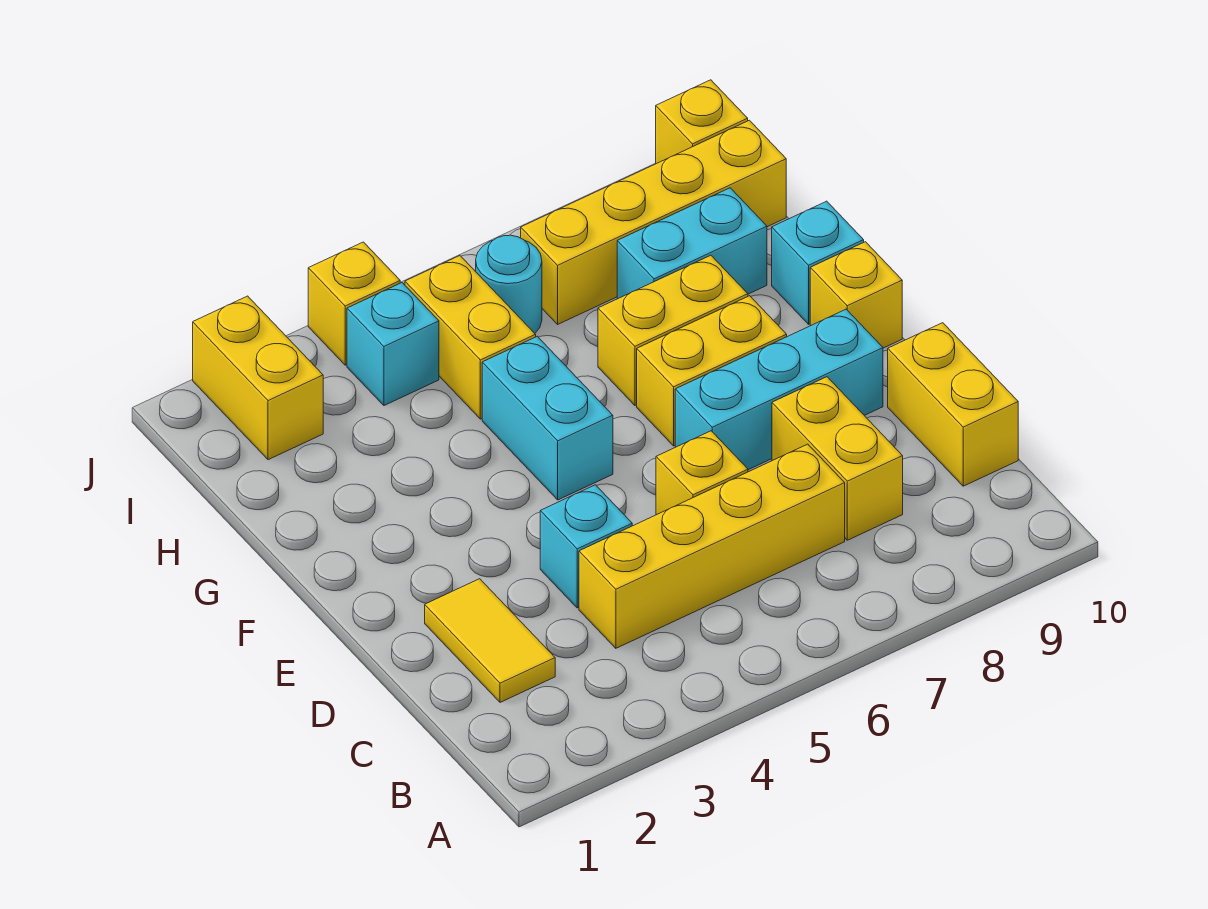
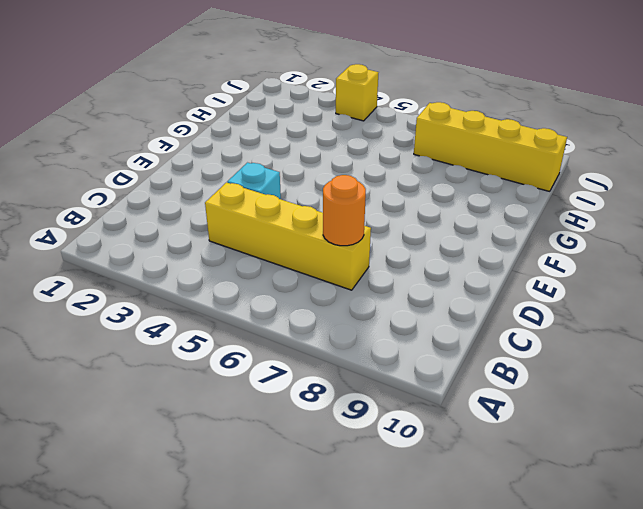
orange round brick C7 level 2 -> none
none -> yellow tile C2:D2 level 1
none -> yellow brick C8:D8 level 1
none -> yellow brick C10:D10 level 1

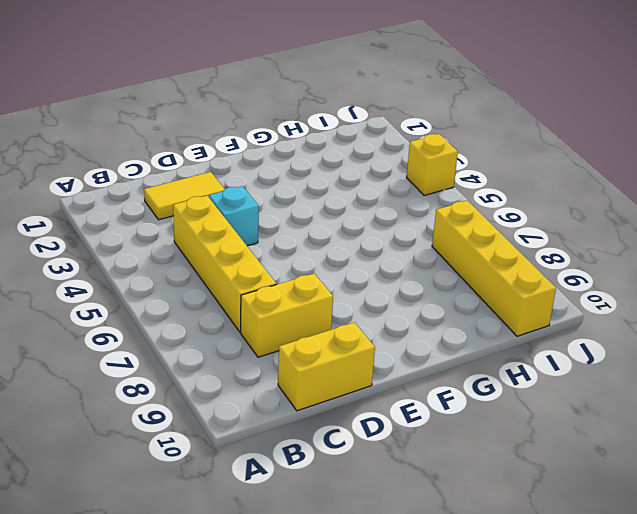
none -> yellow brick D6 level 1
none -> cyan brick E7:E9 level 1
none -> cyan brick F5:G5 level 1

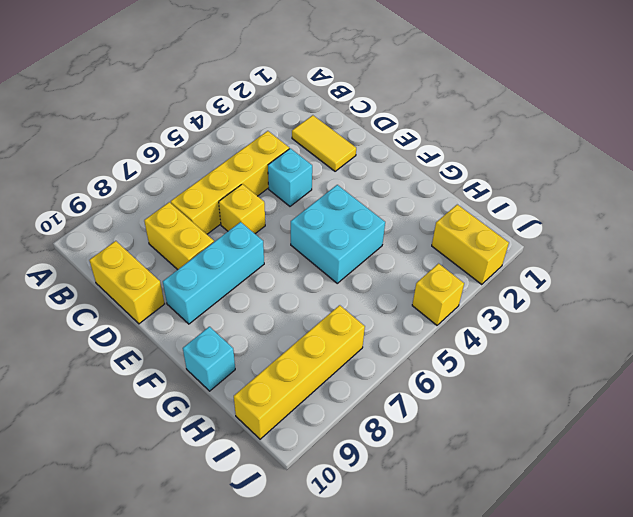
cyan brick F4:G5 level 1 -> cyan brick F5:G5 level 1
none -> yellow brick F7:F8 level 1
none -> yellow brick F10 level 1
none -> yellow brick G7:G8 level 1

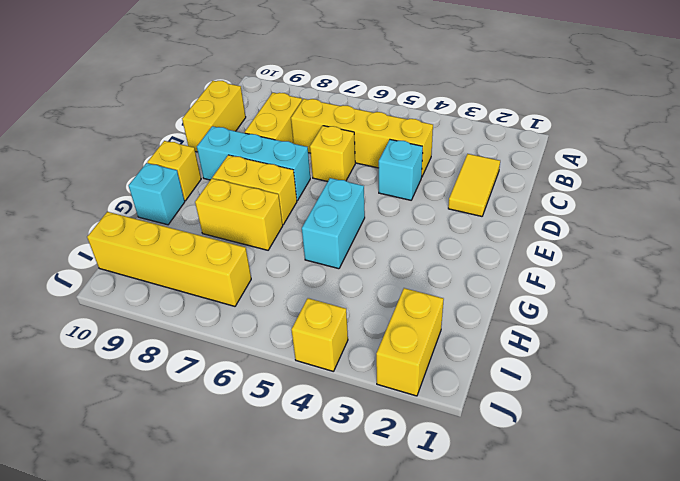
none -> yellow brick H5:I5 level 1
none -> cyan brick H8:H9 level 1
none -> cyan brick I4 level 1

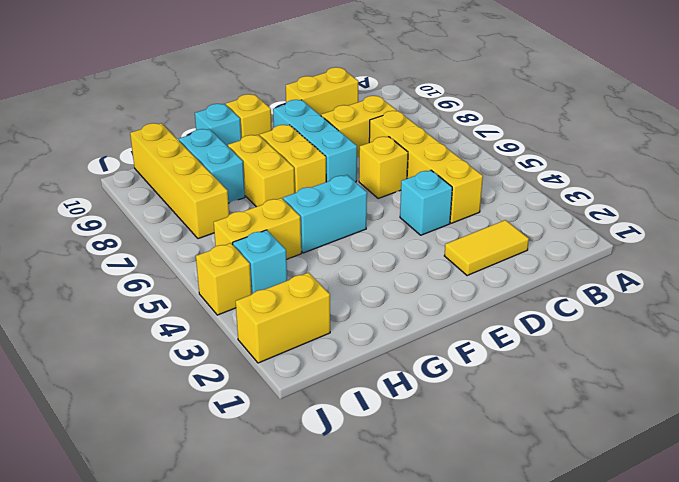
none -> cyan round brick I6 level 1
none -> yellow brick J10 level 1

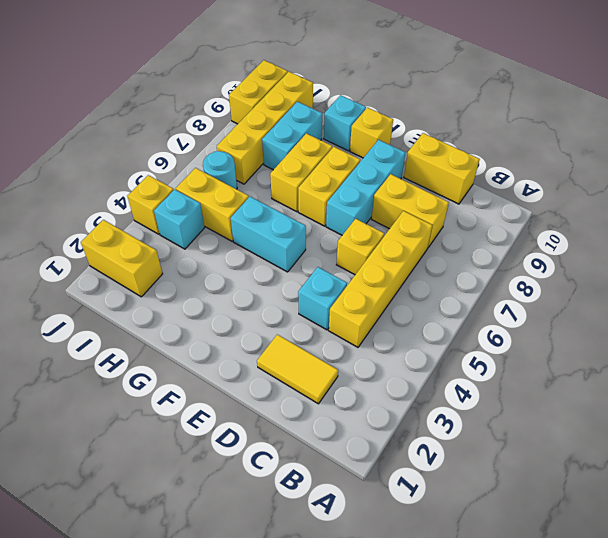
yellow brick J9:J10 level 1 -> yellow brick J10 level 1

